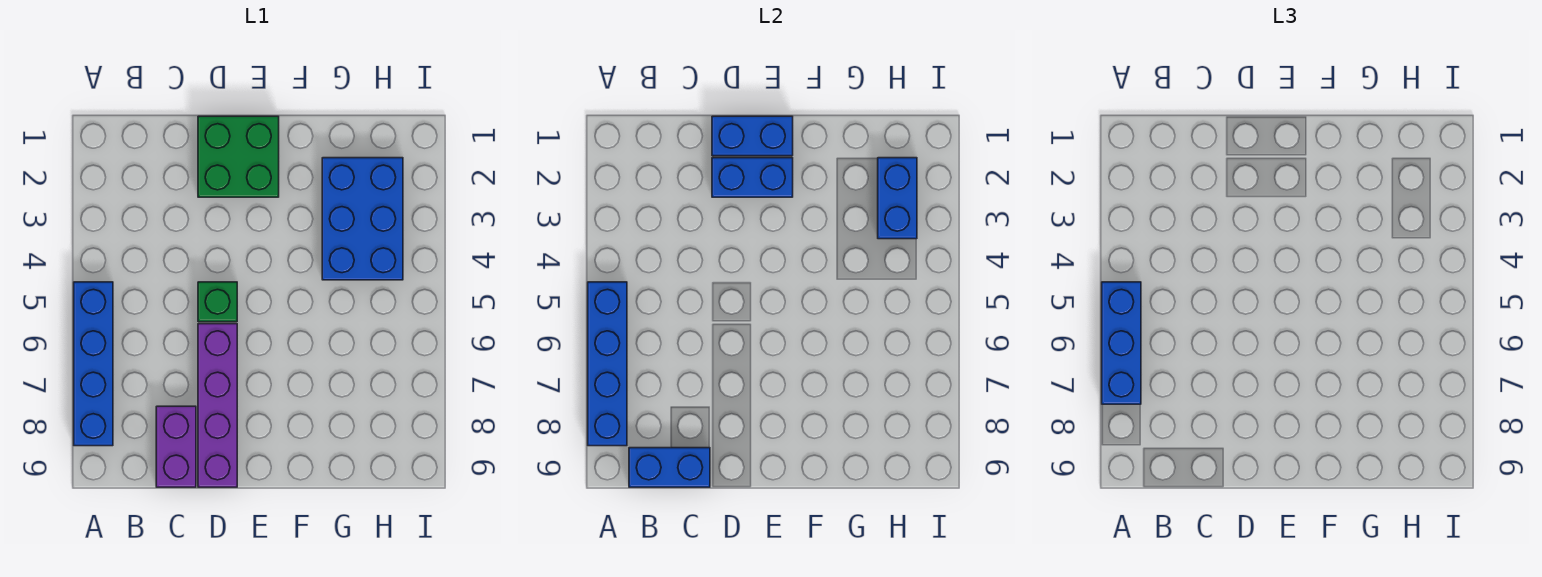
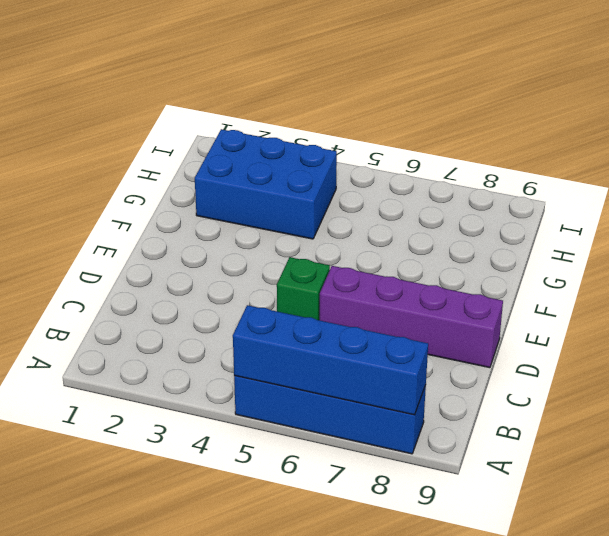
none -> purple brick C8:C9 level 1
none -> green brick D1:E2 level 1
none -> blue brick B9:C9 level 2

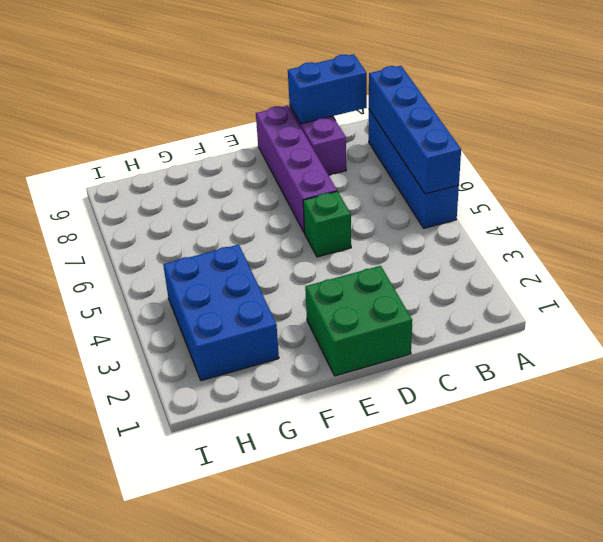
none -> blue brick D1:E1 level 2
none -> blue brick D2:E2 level 2
none -> blue brick H2:H3 level 2

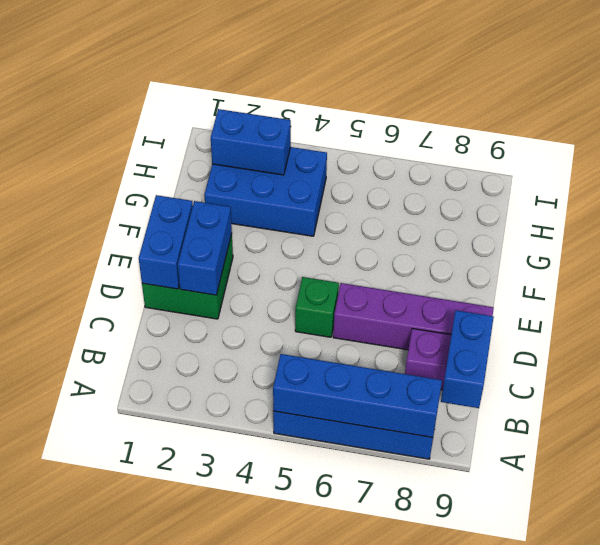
none -> blue brick A5:A7 level 3

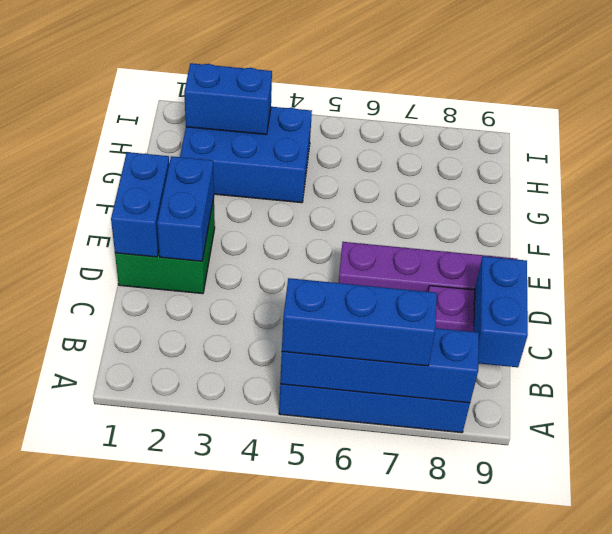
none -> green brick D5 level 1

